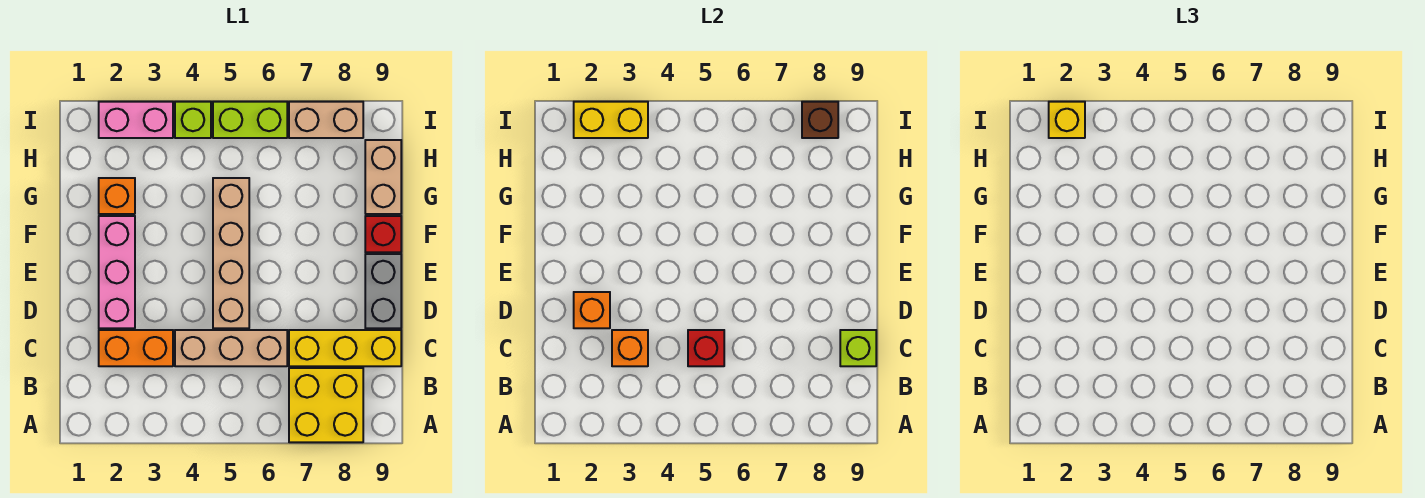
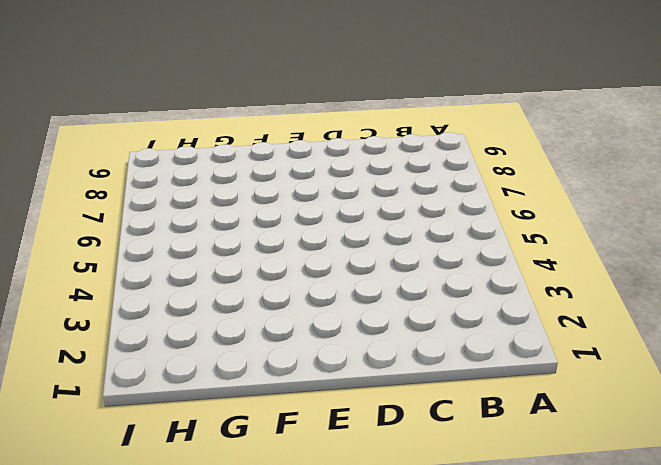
none -> yellow brick A7:B8 level 1
none -> orange brick C2:C3 level 1
none -> tan brick C4:C6 level 1

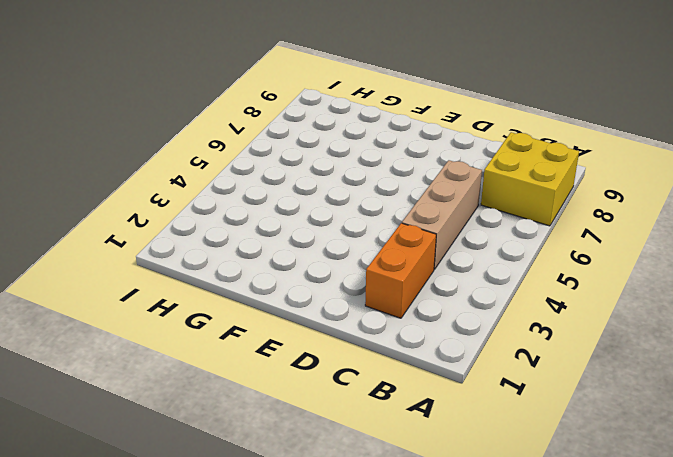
none -> yellow brick C7:C9 level 1
none -> pink brick D2:F2 level 1
none -> tan brick D5:G5 level 1

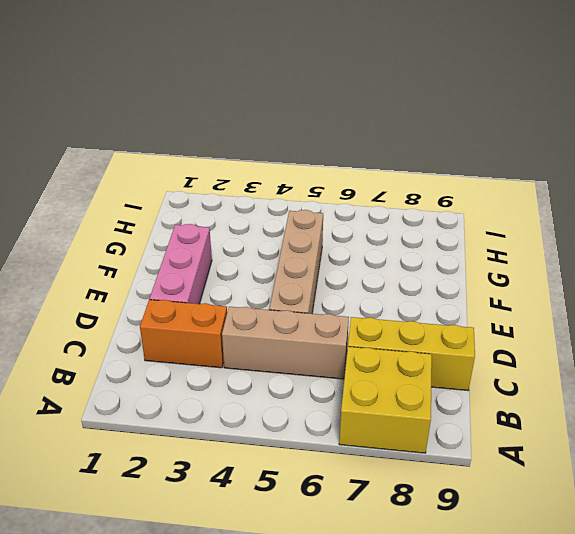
none -> grey brick D9:E9 level 1
none -> red brick F9 level 1
none -> orange brick G2 level 1

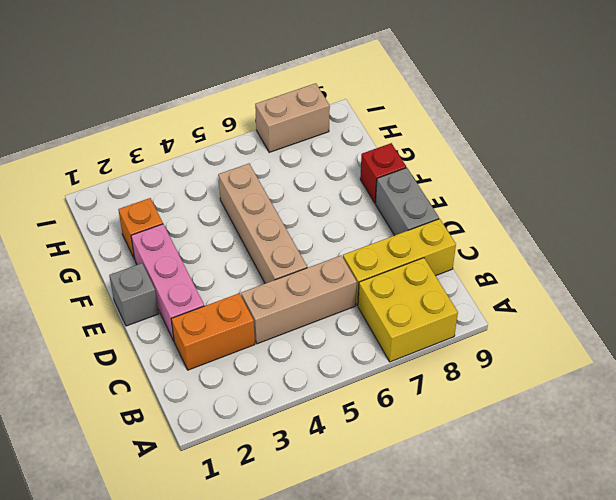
grey brick E1 level 1 -> none
none -> tan brick G9:H9 level 1
none -> pink brick I2:I3 level 1
none -> lime brick I4 level 1

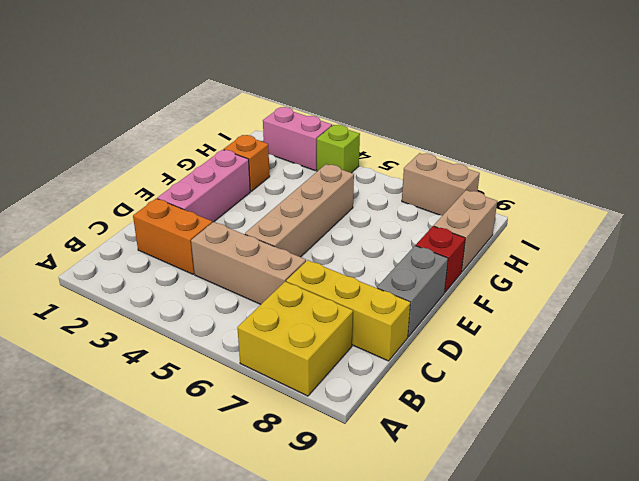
none -> lime brick I5:I6 level 1
none -> orange brick C3 level 2
none -> red brick C5 level 2

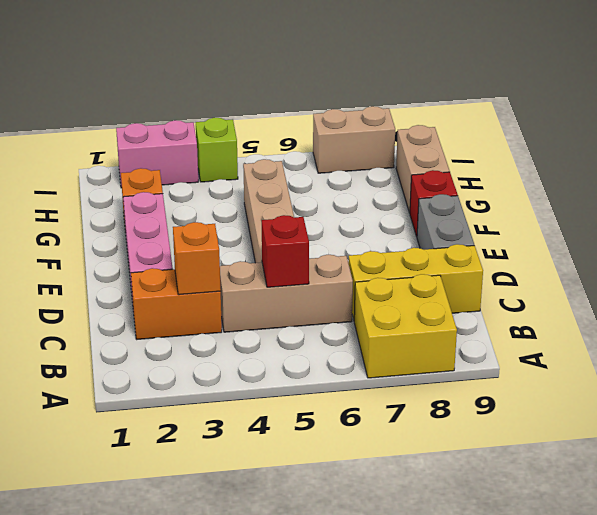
none -> lime brick I5:I6 level 1
none -> lime brick C9 level 2
none -> orange brick D2 level 2

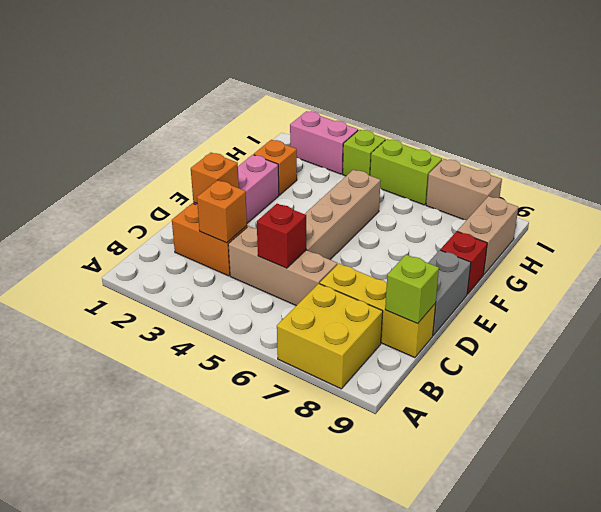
none -> yellow brick I2:I3 level 2
none -> brown brick I8 level 2
none -> yellow brick I2 level 3

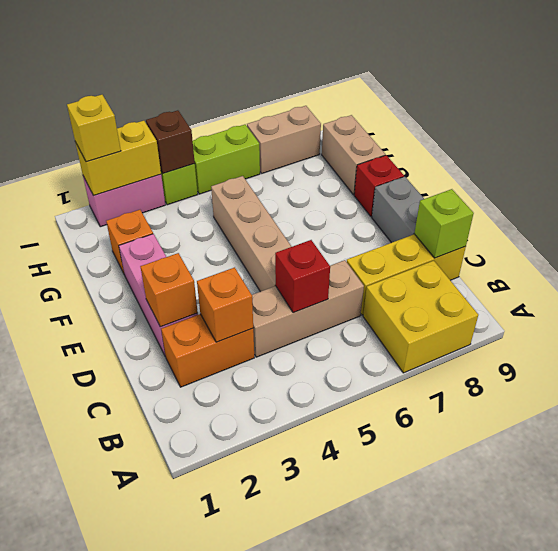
brown brick I4 level 2 -> brown brick I8 level 2

